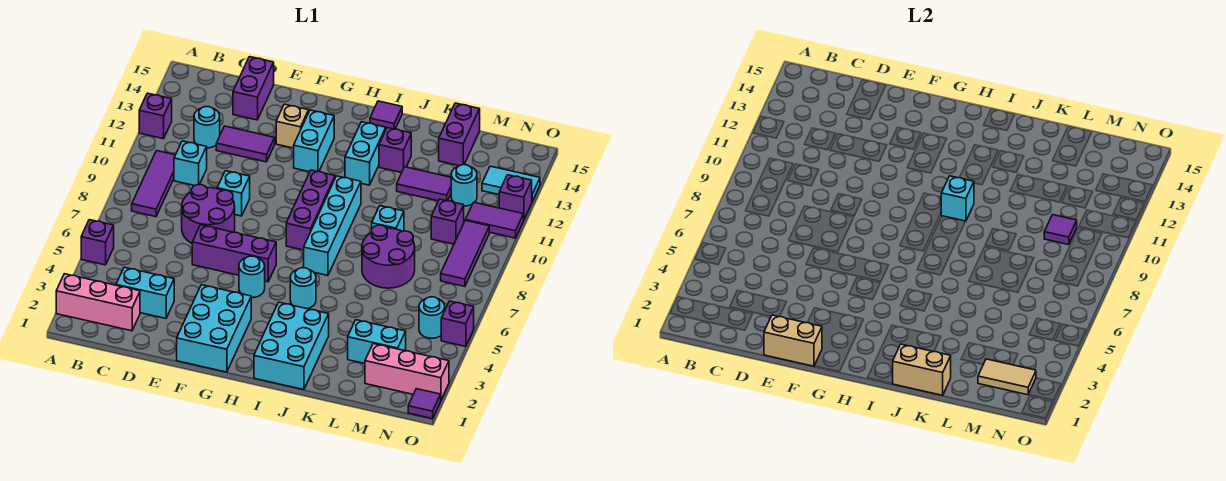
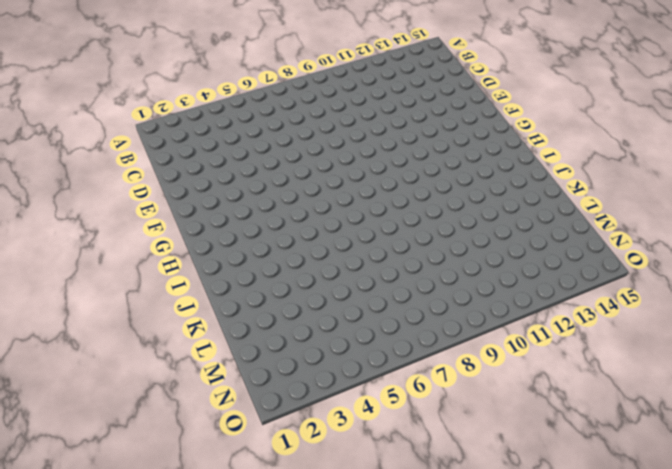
none -> pink brick A2:C2 level 1
none -> purple brick A5 level 1
none -> purple brick A12 level 1
none -> purple tile B8:B10 level 1

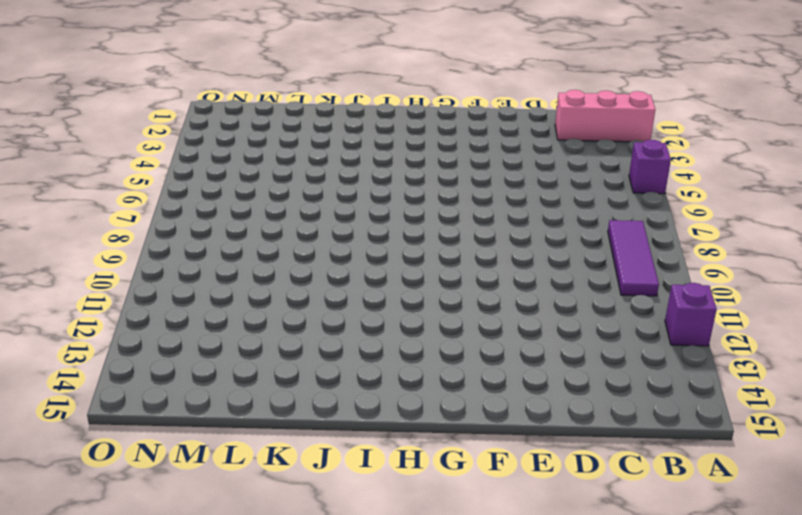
none -> cyan brick C3:D3 level 1
none -> cyan brick C10 level 1
none -> cyan round brick C12 level 1
none -> purple round brick D7:E8 level 1

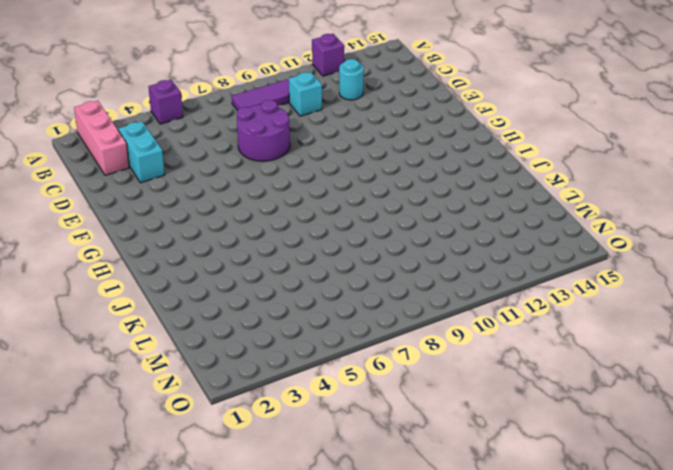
none -> purple tile D12:E12 level 1
none -> purple brick D14:D15 level 1
none -> purple brick E6:G6 level 1
none -> cyan brick E9 level 1

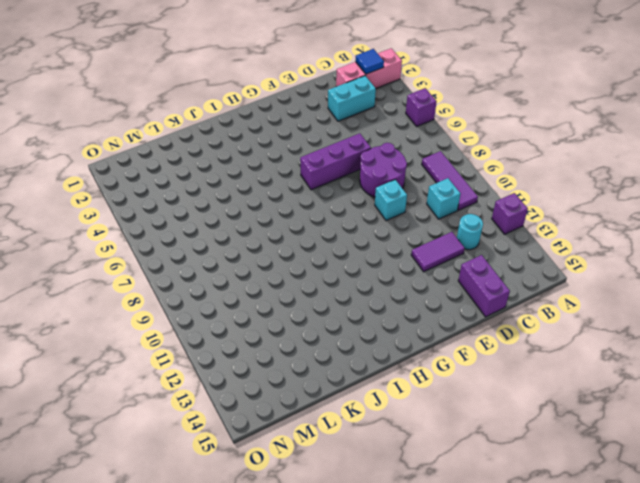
blue tile B2 level 2 -> none
none -> cyan brick F1:G3 level 1
none -> tan brick F13 level 1
none -> cyan round brick G5 level 1
none -> cyan brick G12:G13 level 1

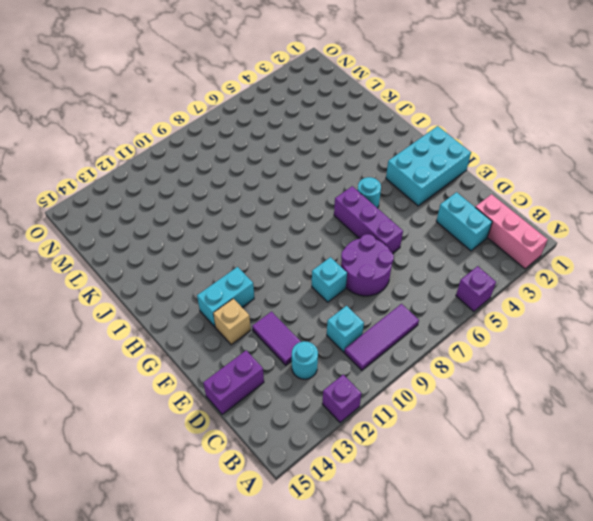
none -> purple brick H8:H10 level 1
none -> cyan brick I1:J3 level 1
none -> cyan round brick I5 level 1
none -> cyan brick I7:I10 level 1

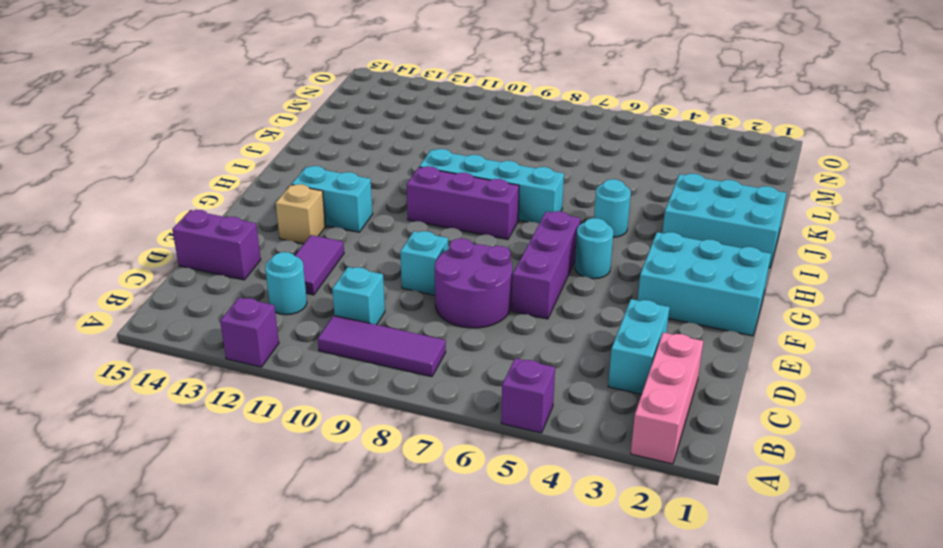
none -> cyan brick I12:I13 level 1
none -> purple tile I15 level 1
none -> purple brick J13 level 1
none -> purple round brick K7:L8 level 1

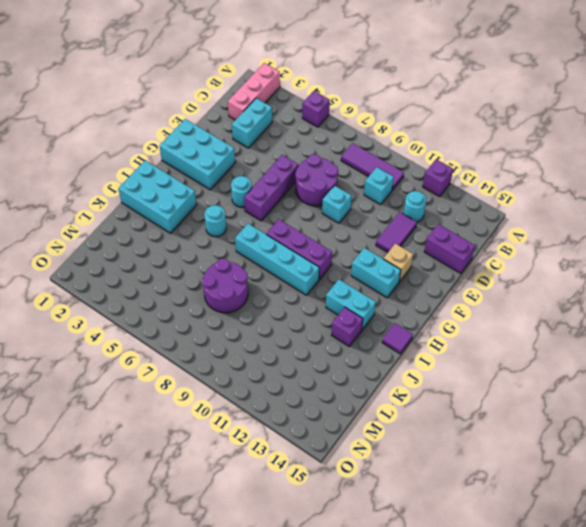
none -> cyan brick K9 level 1
none -> purple tile K12:L12 level 1
none -> cyan brick L3:M3 level 1
none -> purple brick L14:L15 level 1

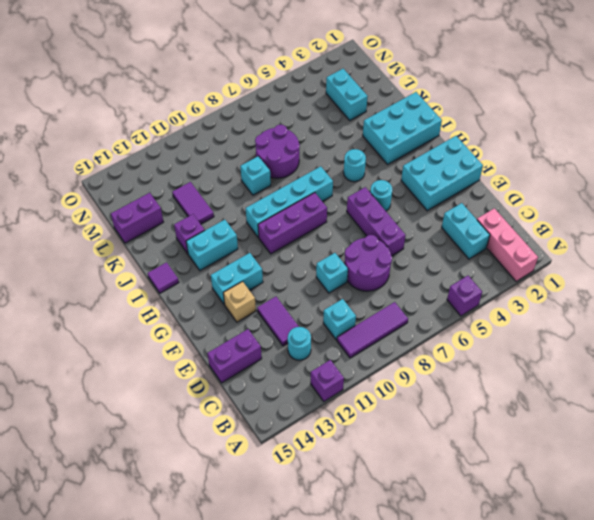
none -> pink brick M2:O2 level 1
none -> purple brick M10 level 1
none -> cyan round brick M12 level 1
none -> cyan round brick N5 level 1

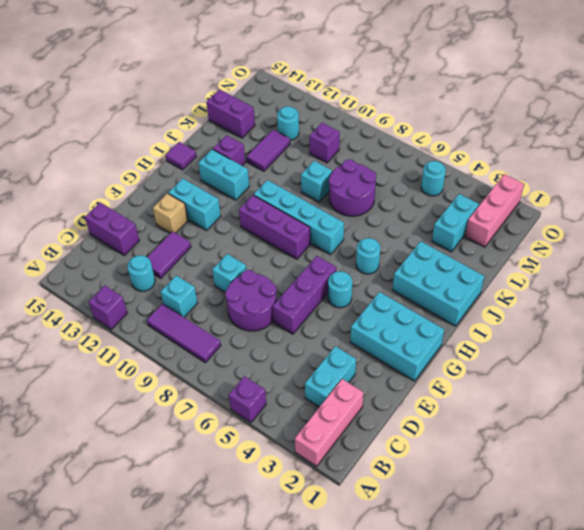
none -> purple tile N8:N10 level 1
none -> purple tile N11:O11 level 1
none -> cyan tile N13:O13 level 1
none -> purple tile O1 level 1

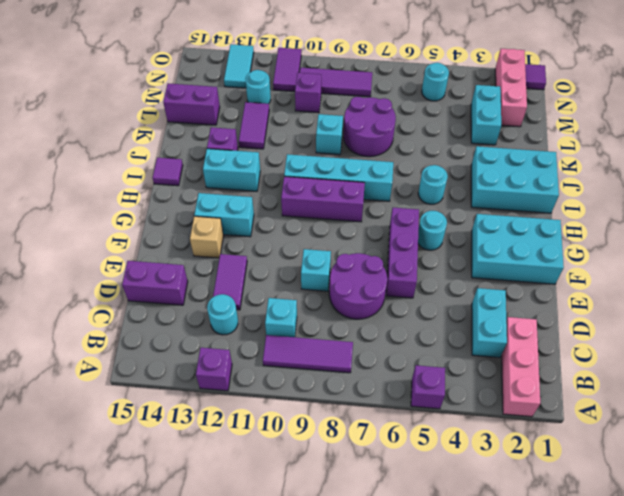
none -> purple brick O5 level 1
none -> purple brick O12 level 1
none -> tan brick E1:F1 level 2
none -> cyan brick I10 level 2

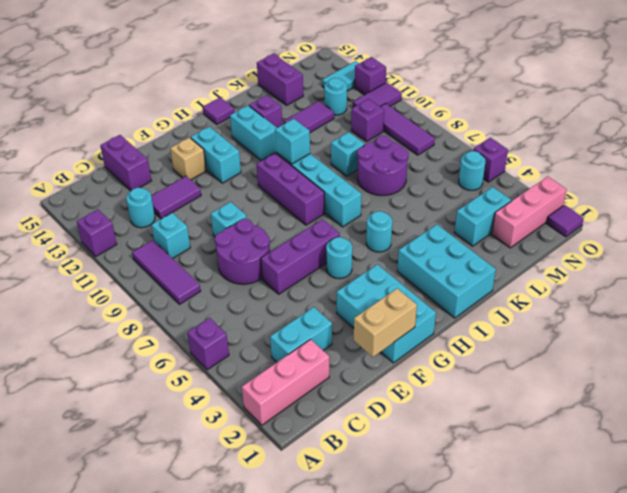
none -> tan brick J1:K1 level 2
none -> tan tile M2:N2 level 2
none -> purple tile M10 level 2

